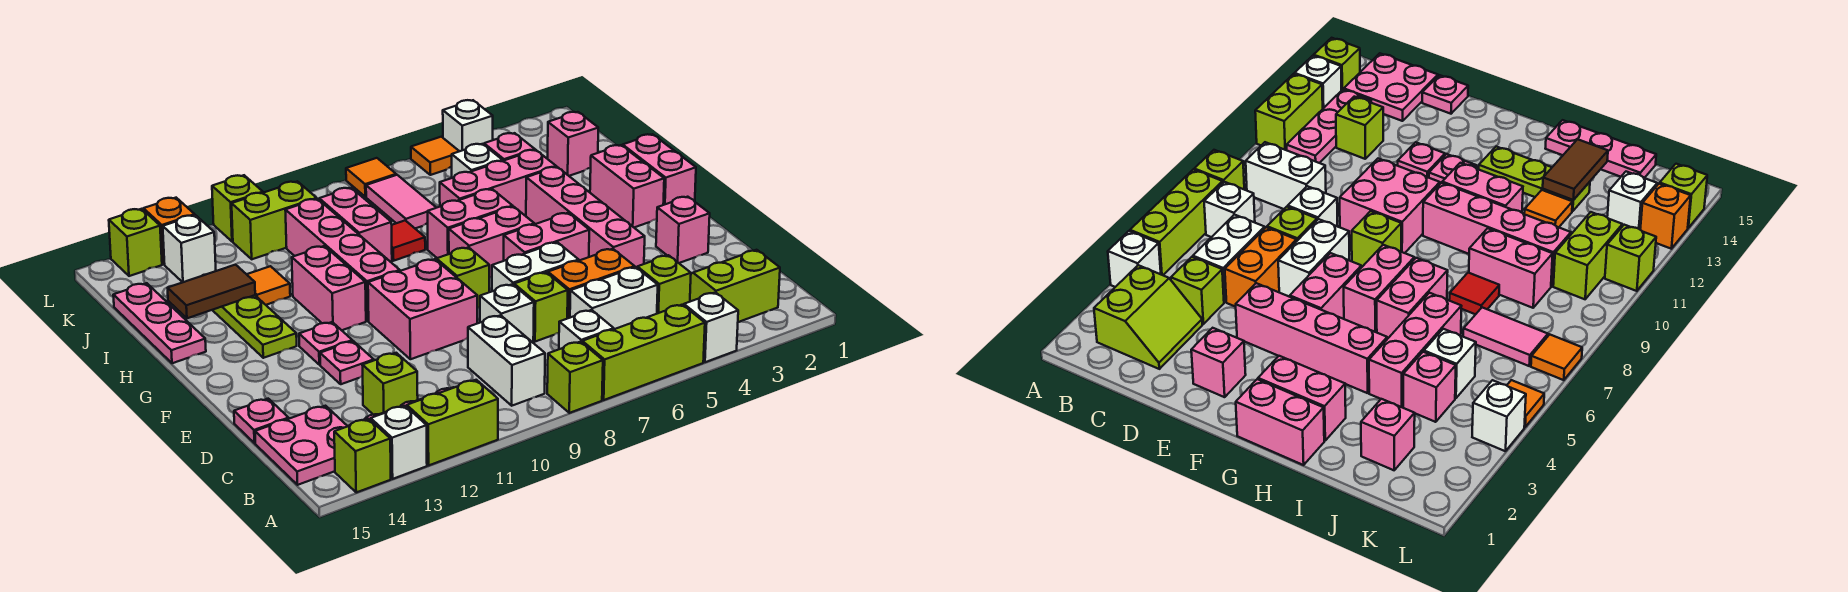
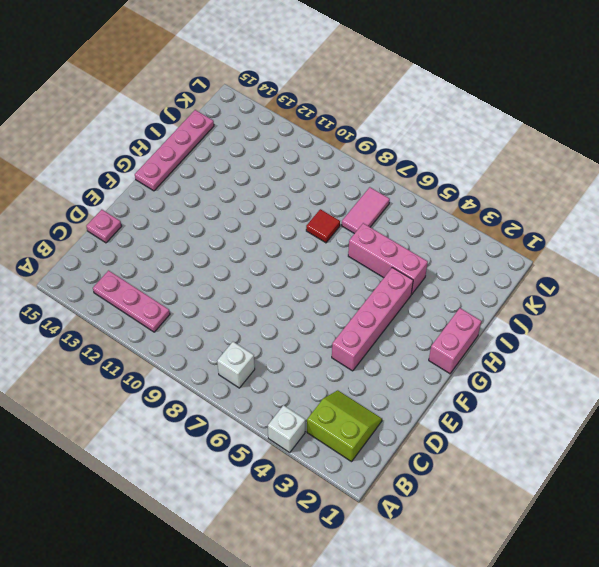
pink plate G15:J15 level 1 -> pink plate H15:J15 level 1
none -> lime brick A5:A7 level 1
none -> lime brick A8 level 1
none -> lime brick A11:A12 level 1
none -> white brick A13 level 1

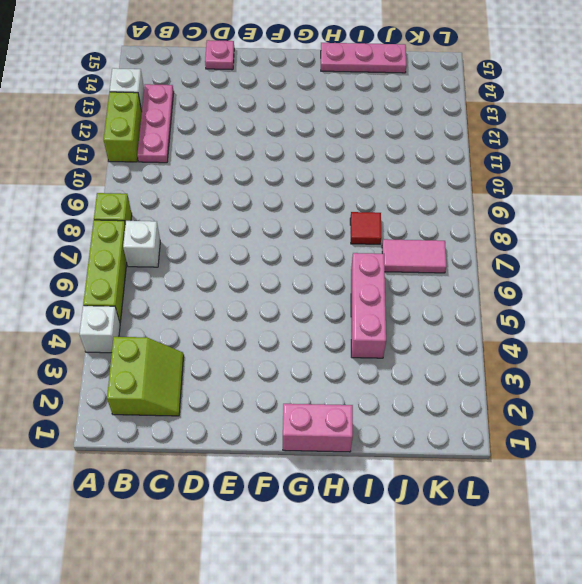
none -> lime brick A14 level 1
none -> white brick B9:C9 level 1
none -> pink plate B14:C15 level 1
none -> lime brick C4 level 1

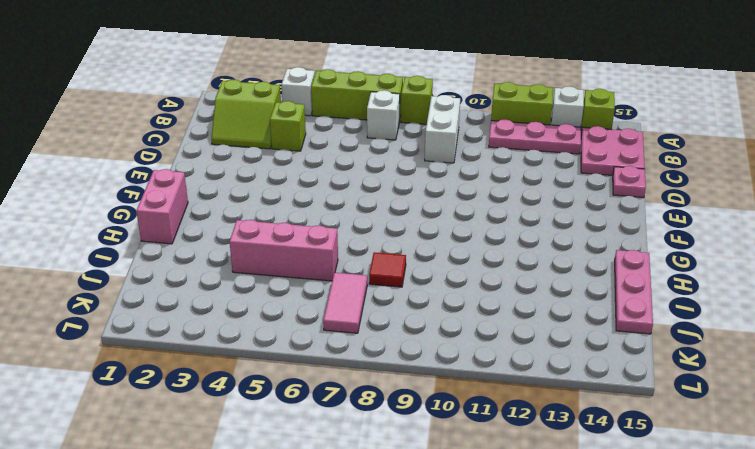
none -> white brick C5:C6 level 1
none -> lime brick C12 level 1
none -> orange brick D5:D6 level 1
none -> lime brick D7 level 1

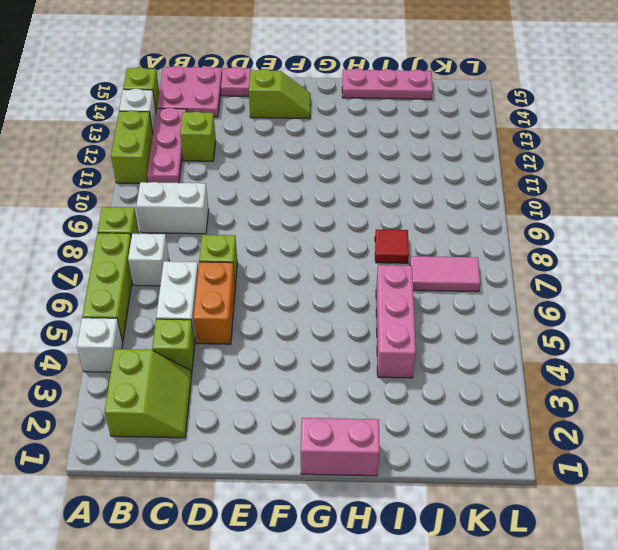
lime slope E14:F14 level 1 top E -> none
none -> white brick D8 level 1
none -> pink brick E2 level 1
none -> pink brick E4:H4 level 1
none -> white brick E6:E7 level 1

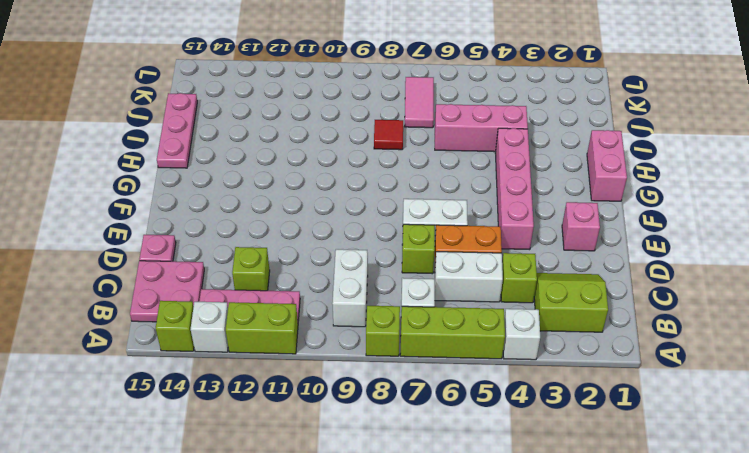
none -> white brick D8 level 1
none -> pink brick E9:F10 level 1
none -> pink plate E12 level 1
none -> pink brick F5:F6 level 1

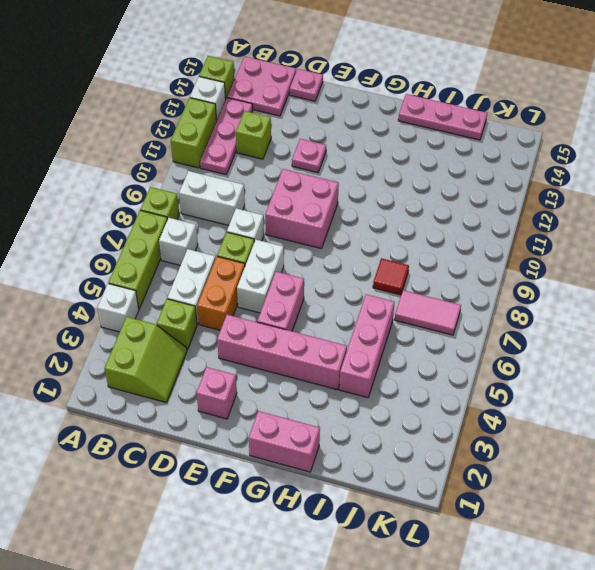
none -> lime brick F8 level 1
none -> pink plate F12 level 1
none -> pink brick G2:H2 level 1
none -> pink brick G6:G7 level 1

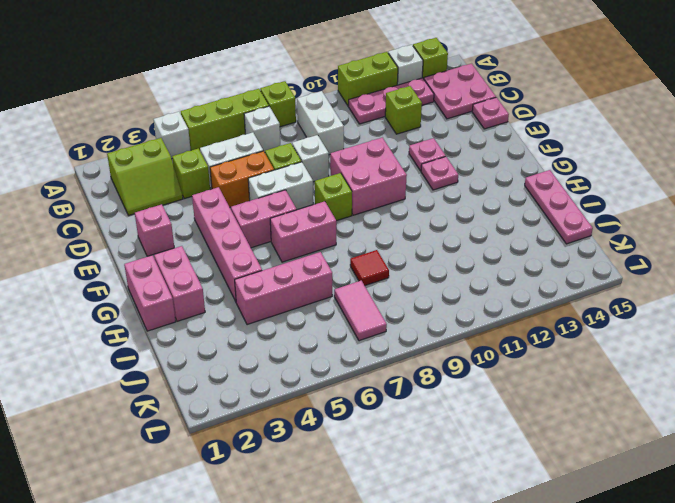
none -> pink brick G10:J10 level 1
none -> pink brick G11:H11 level 1
none -> lime plate G13:I13 level 1
none -> pink brick H6:H7 level 1

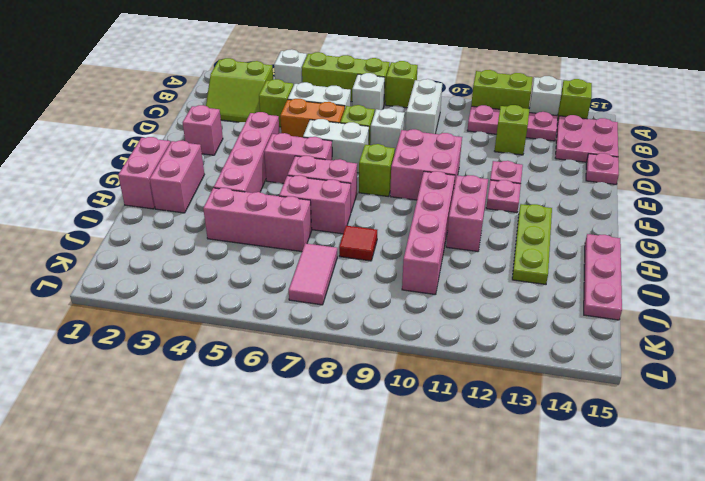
none -> pink brick I9:J9 level 1
none -> orange tile I12 level 1
none -> pink brick J2 level 1
none -> pink brick J4 level 1

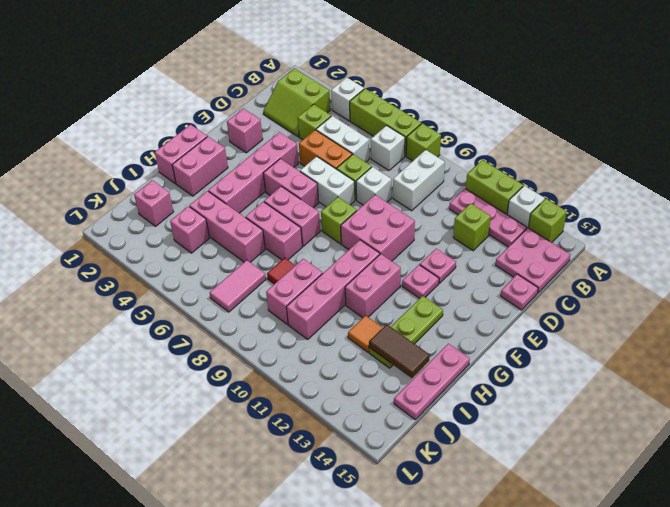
none -> white brick J5 level 1
none -> lime brick K10:K11 level 1
none -> white brick K13 level 1
none -> white brick L4 level 1

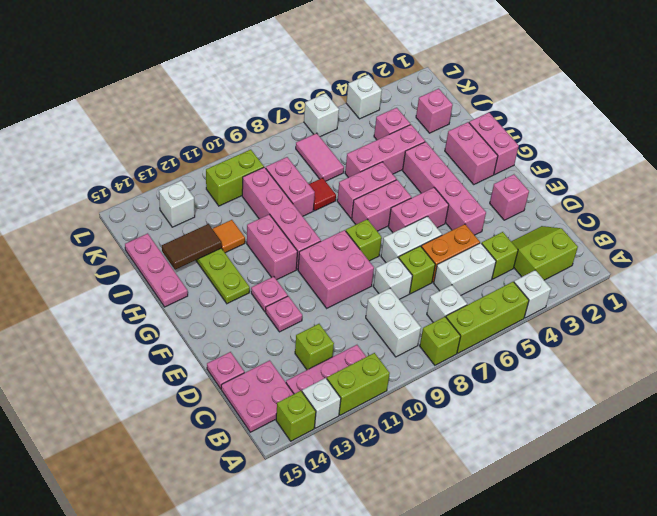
white brick L6 level 1 -> white brick J5 level 1
none -> orange tile L5 level 1
none -> orange tile L7 level 1
none -> lime brick L11 level 1
none -> orange brick L13 level 1

